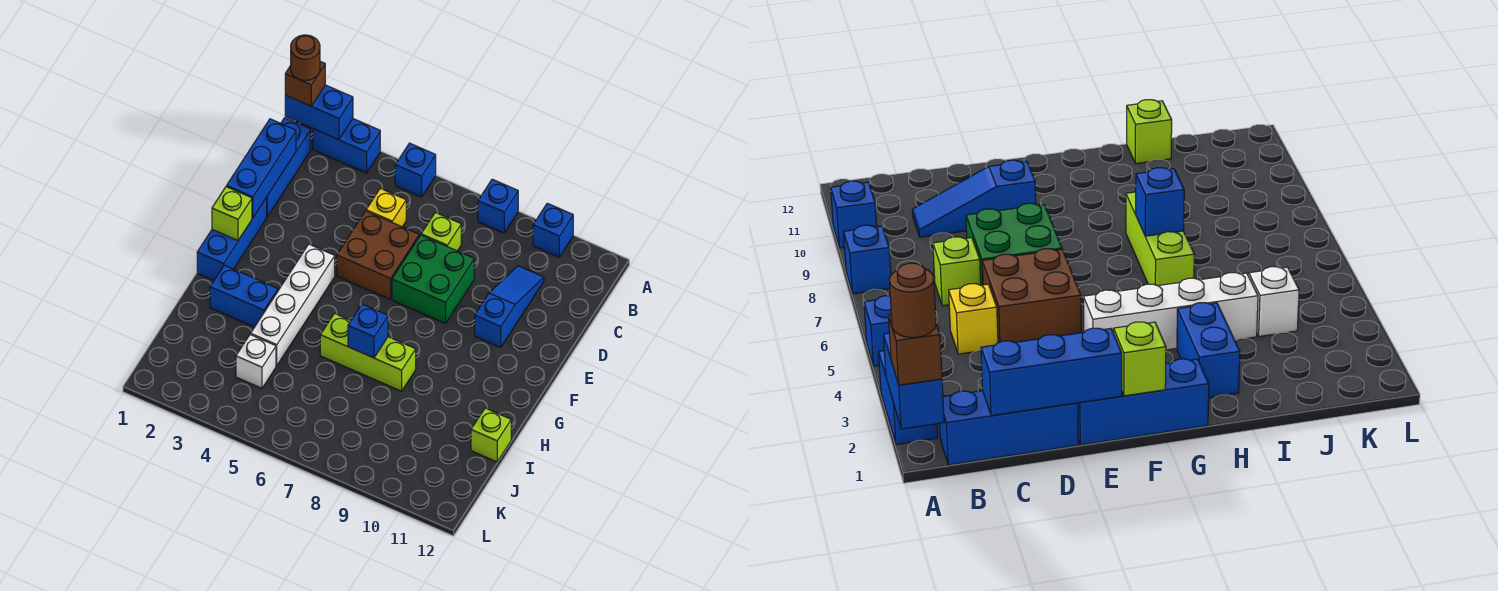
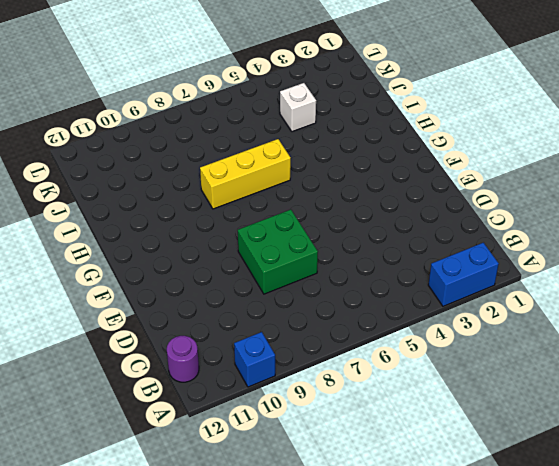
purple round brick B12 level 1 -> none
yellow brick H6:H8 level 1 -> lime brick H6:H8 level 1
none -> blue brick A5 level 1
none -> blue brick A8 level 1
none -> blue brick B1:D1 level 1

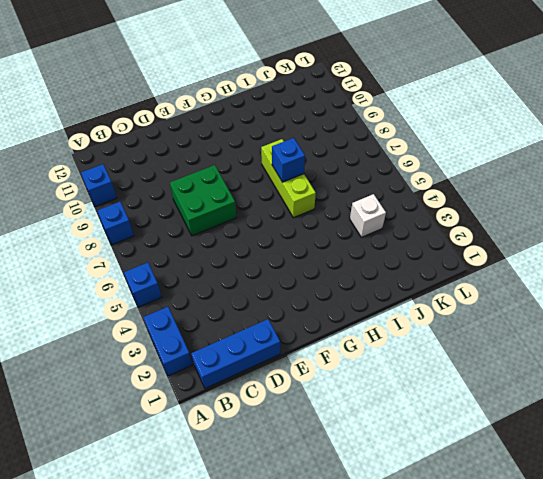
none -> yellow brick C5 level 1
none -> lime brick C7 level 1
none -> blue slope C10:E10 level 1 top E

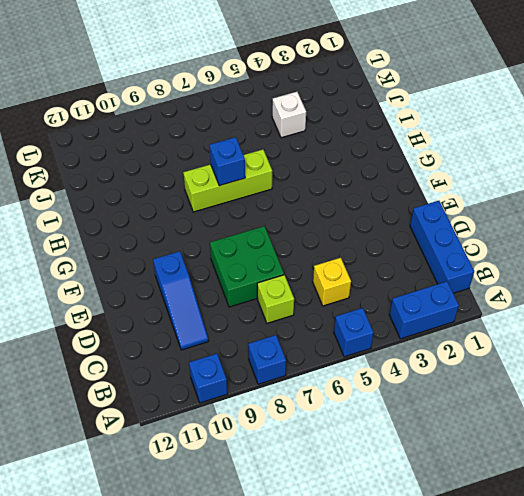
none -> brown brick D5:E6 level 1
none -> blue brick E1:G1 level 1
none -> white brick F4:I4 level 1

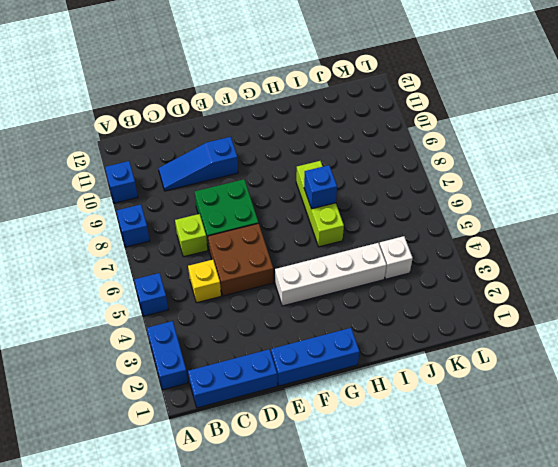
none -> blue brick H2:H3 level 1
none -> lime brick I12 level 1
none -> blue brick A1:A2 level 2

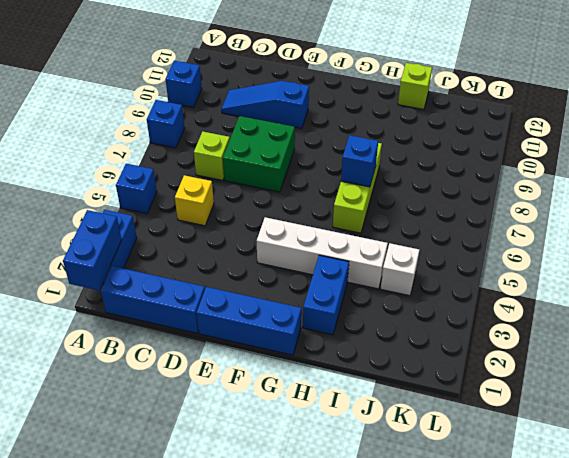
none -> brown brick D5:E6 level 1
none -> blue brick C1:E1 level 2
none -> lime brick F1 level 2

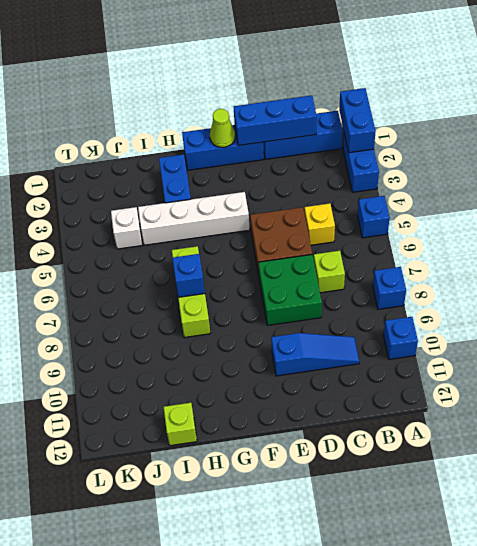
lime cone F1 level 2 -> lime brick F1 level 2
none -> brown brick A1 level 3
none -> brown round brick A1 level 4

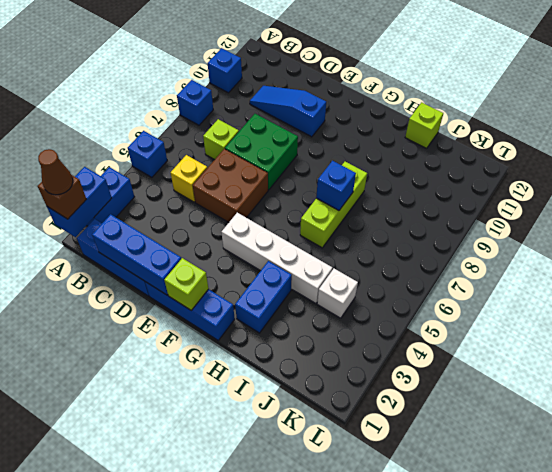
brown cone A1 level 4 -> brown round brick A1 level 4

